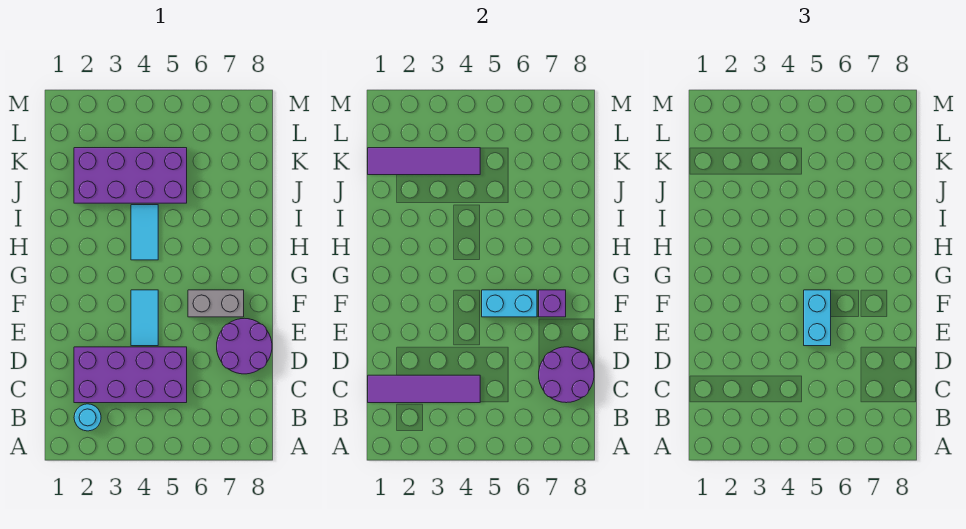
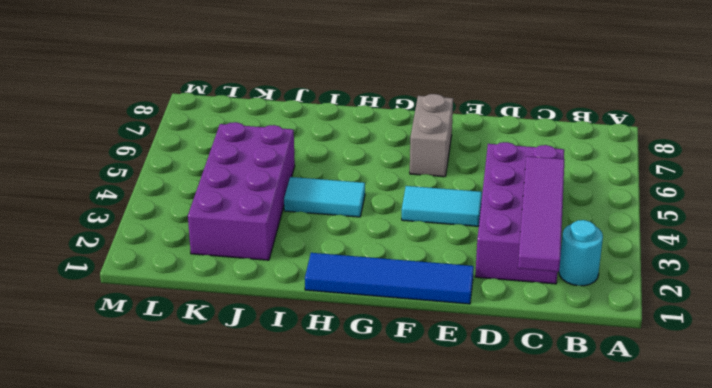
blue tile E1:H1 level 1 -> none
none -> purple round brick D7:E8 level 1
none -> purple round brick C7:D8 level 2
none -> cyan brick F5:F6 level 2

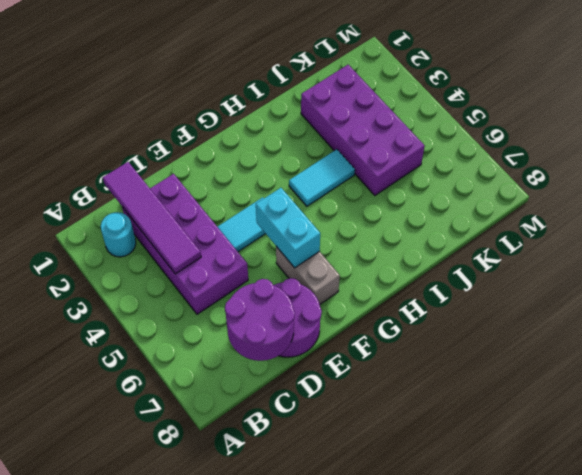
none -> purple brick F7 level 2
none -> purple tile K1:K4 level 2
none -> cyan brick E5:F5 level 3

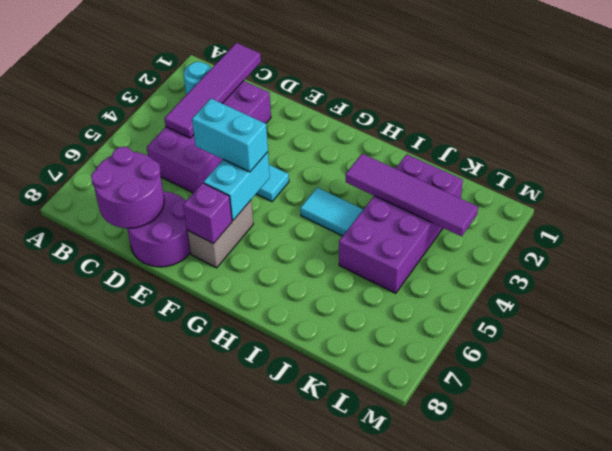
purple tile I3:L3 level 2 -> purple tile K1:K4 level 2

